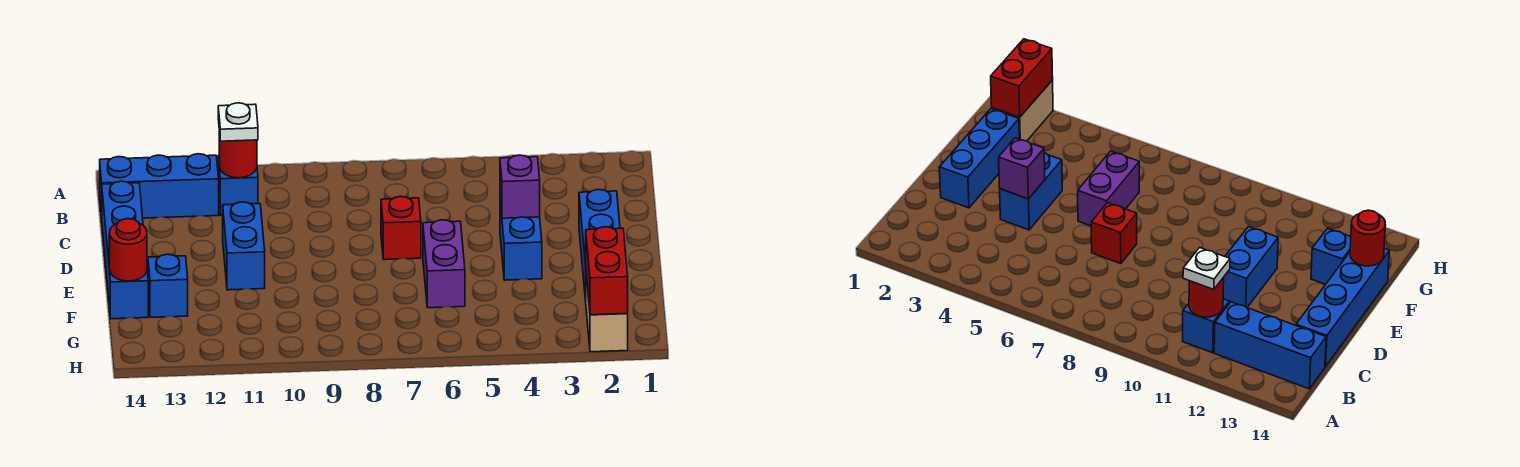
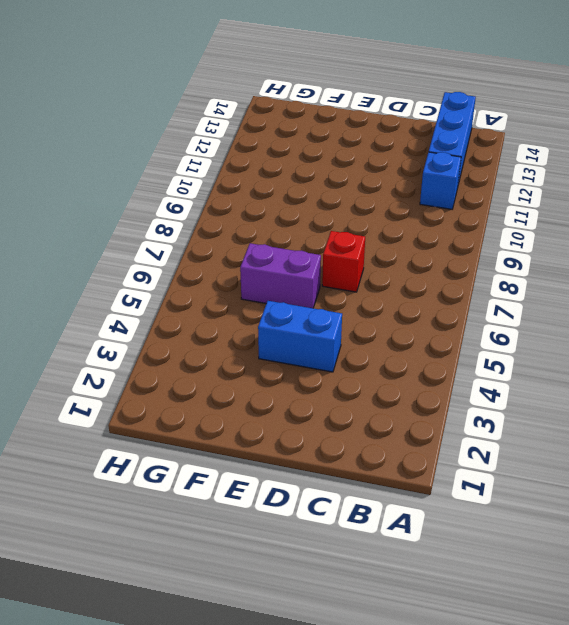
none -> blue brick C14:F14 level 1
none -> blue brick D2:F2 level 1
none -> blue brick D11:E11 level 1

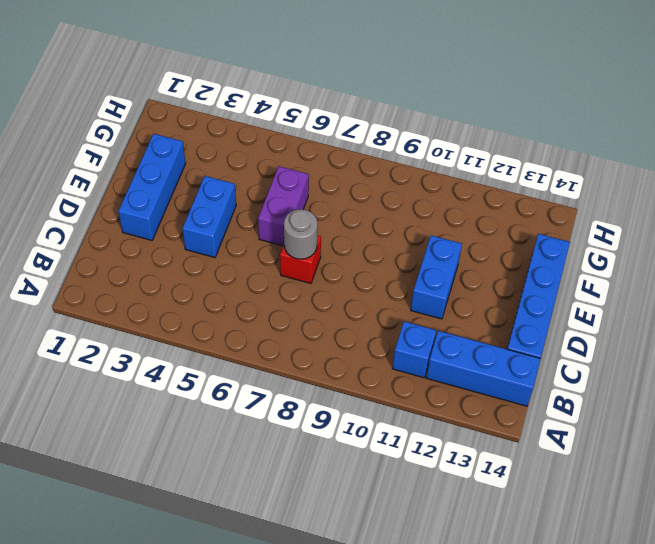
grey round brick D7 level 2 -> none
none -> blue brick F13 level 1
none -> tan brick G2:H2 level 1
none -> red round brick B11 level 2

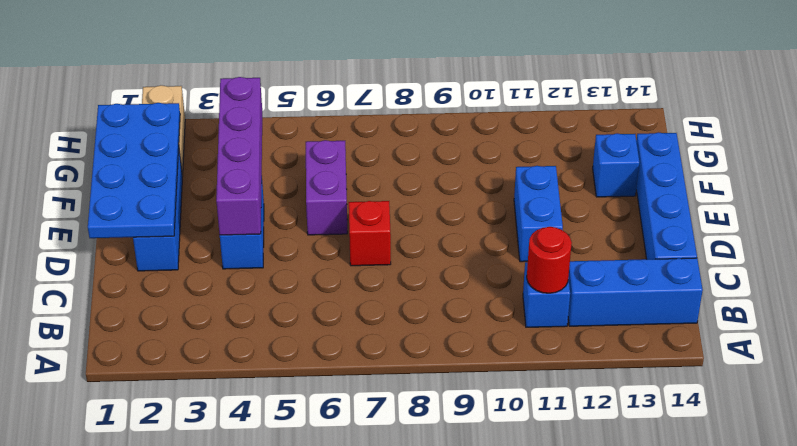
blue plate D1:G2 level 2 -> red brick G2:H2 level 2
purple brick D4:G4 level 2 -> purple brick D4 level 2
none -> red round brick F14 level 2
none -> white plate B11 level 3

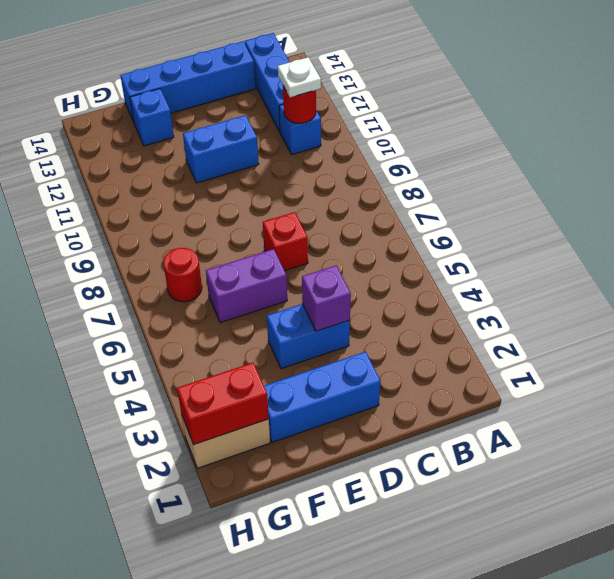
red round brick G7 level 1 -> red round brick F14 level 2

